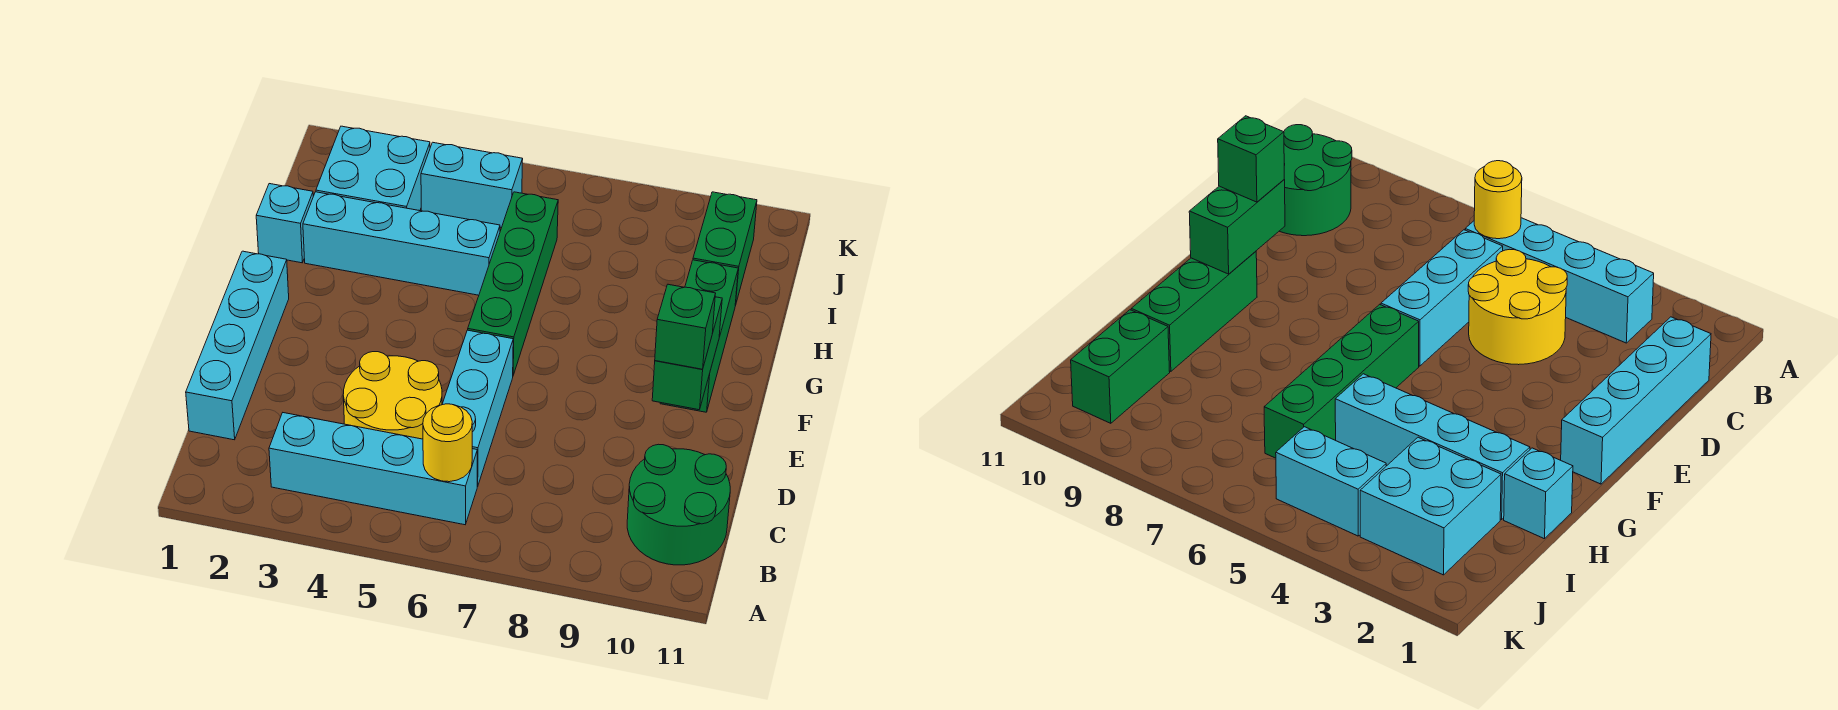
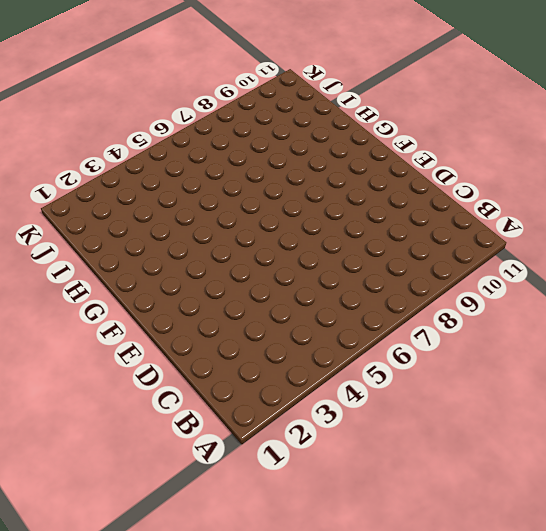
none -> cyan brick B3:B6 level 1
none -> green round brick B10:C11 level 1
none -> cyan brick C1:F1 level 1

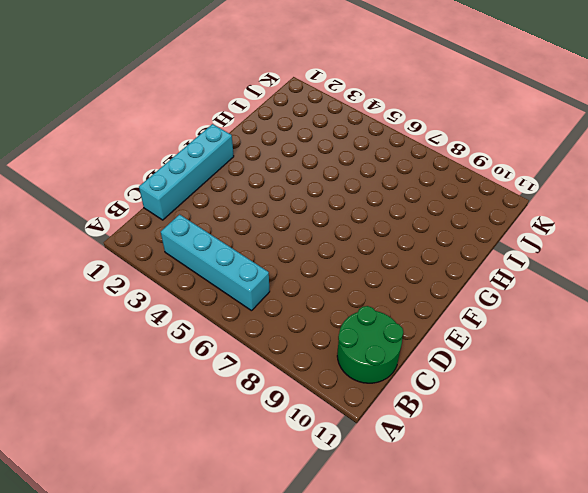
none -> yellow round brick C4:D5 level 1
none -> cyan brick C6:E6 level 1
none -> green brick F6:I6 level 1

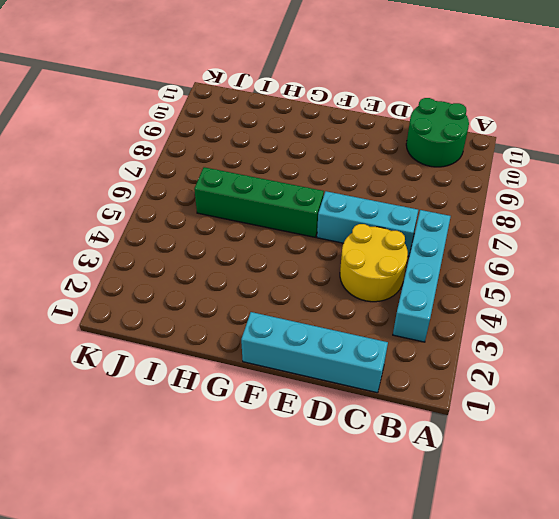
none -> green brick F10:H10 level 1
none -> cyan brick H1 level 1
none -> cyan brick H2:H5 level 1

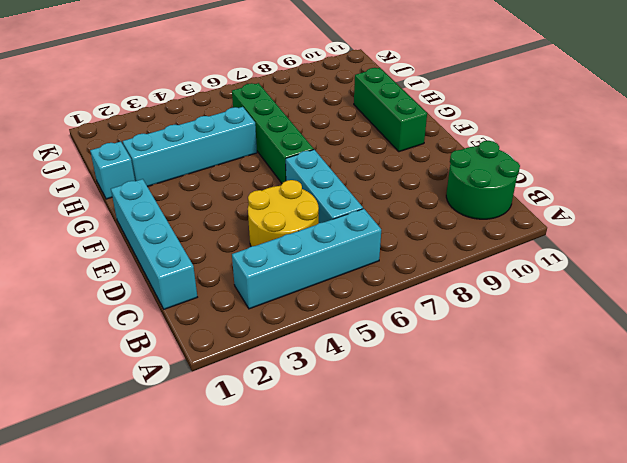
none -> cyan brick I2:J3 level 1
none -> green brick I10:J10 level 1
none -> cyan brick J4:J5 level 1

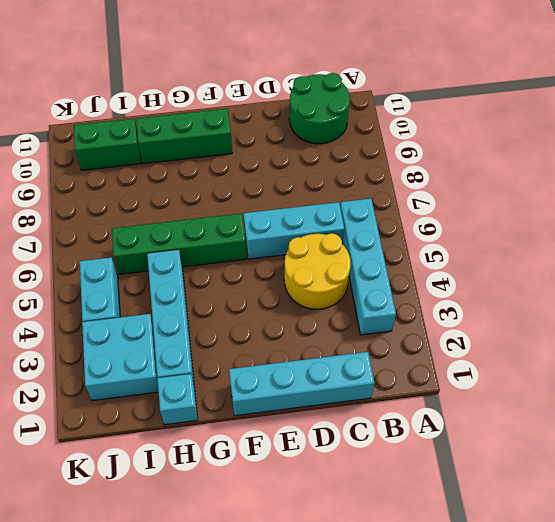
none -> yellow round brick B6 level 2
none -> green brick E10:F10 level 2
none -> green brick E10 level 3

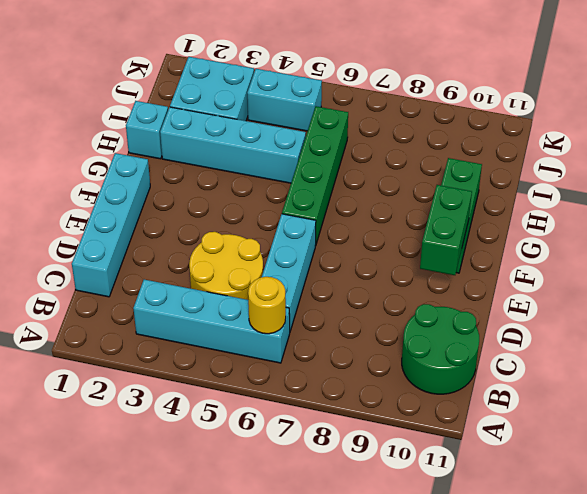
none -> green brick I10:J10 level 1
none -> green brick E10 level 3

